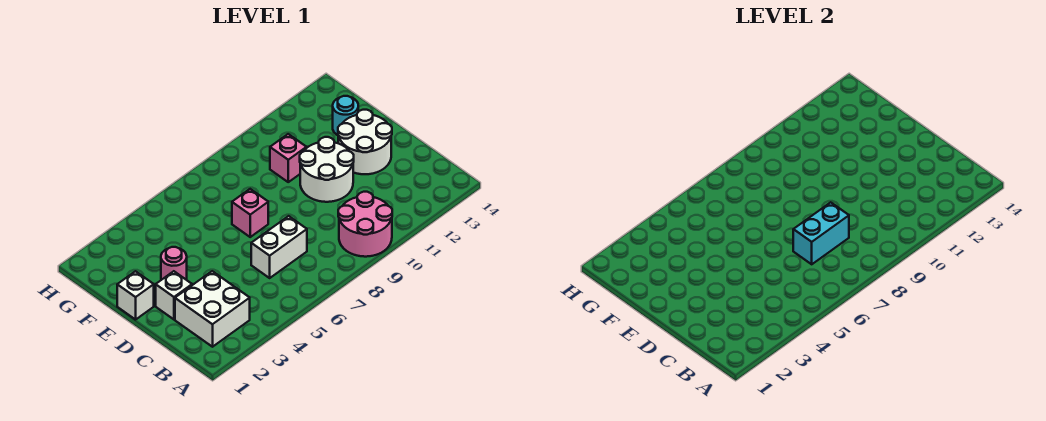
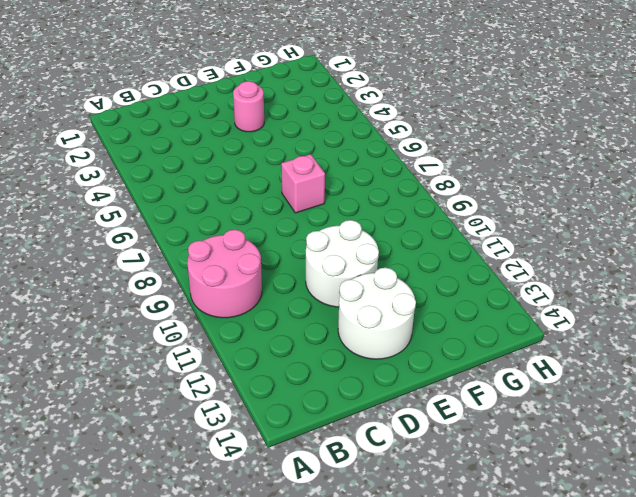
none -> white brick B2:C3 level 1
none -> white brick C6:C7 level 1
none -> white brick D2 level 1

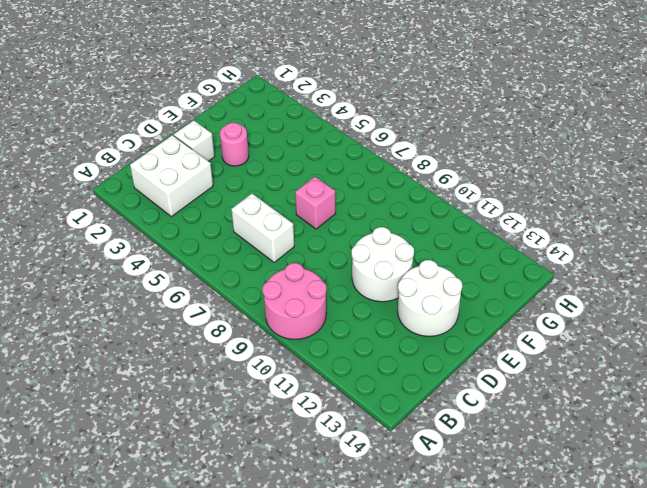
none -> white brick E1 level 1
none -> pink brick F10 level 1
none -> cyan round brick F13 level 1

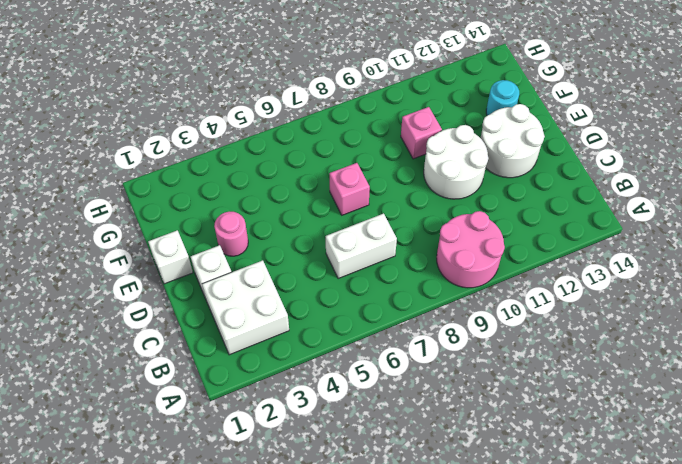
none -> cyan brick C7:C8 level 2

